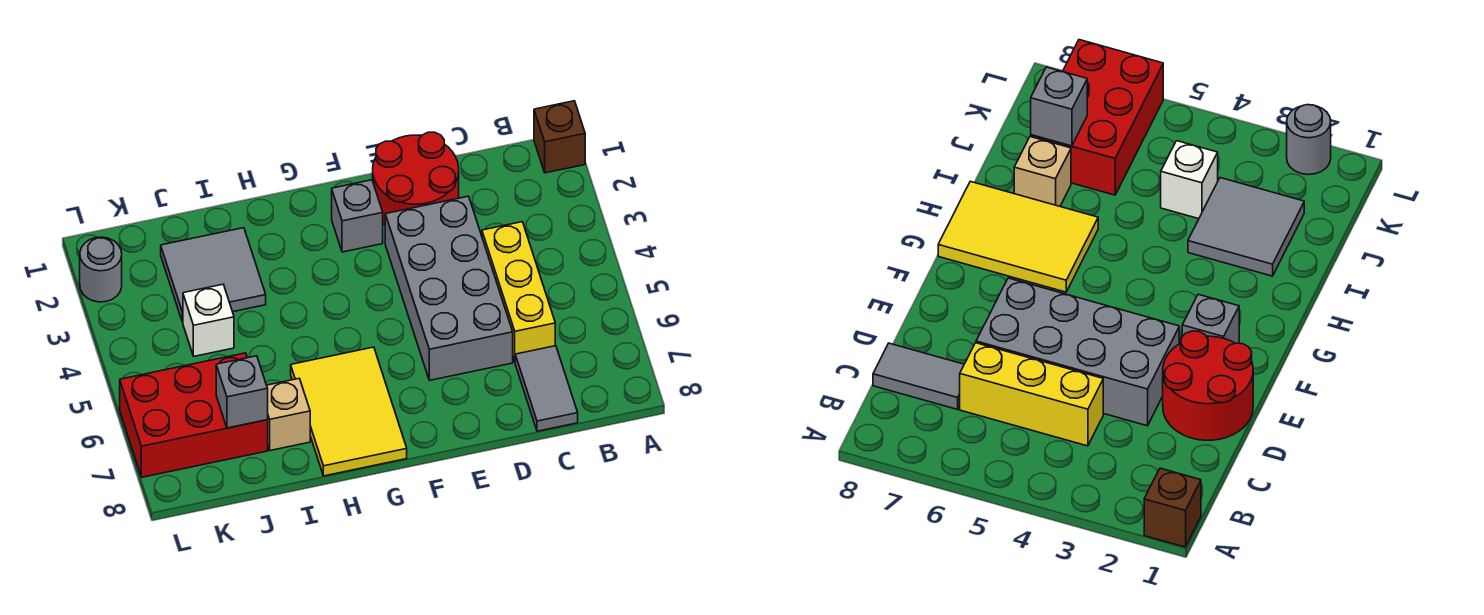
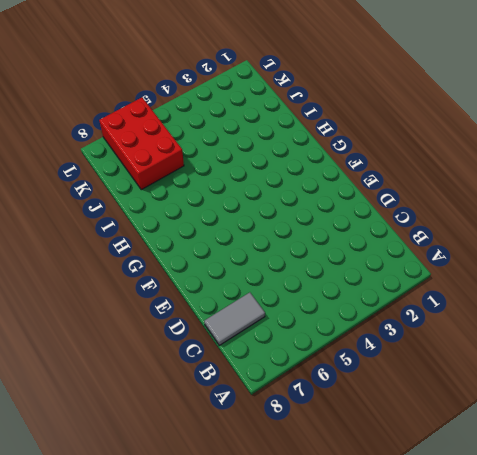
none -> brown brick A1 level 1
none -> yellow brick C4:C6 level 1
none -> red round brick D1:E2 level 1

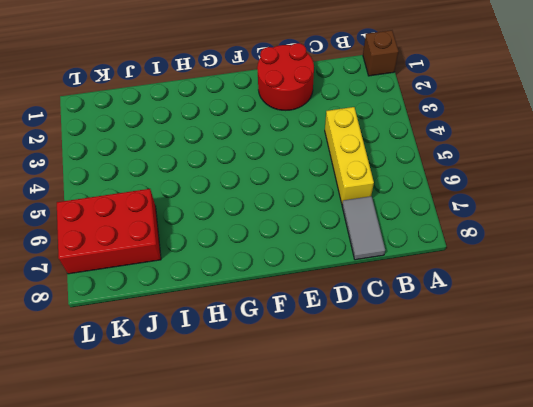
none -> grey brick D3:E6 level 1
none -> grey brick F2 level 1
none -> yellow tile G6:H8 level 1

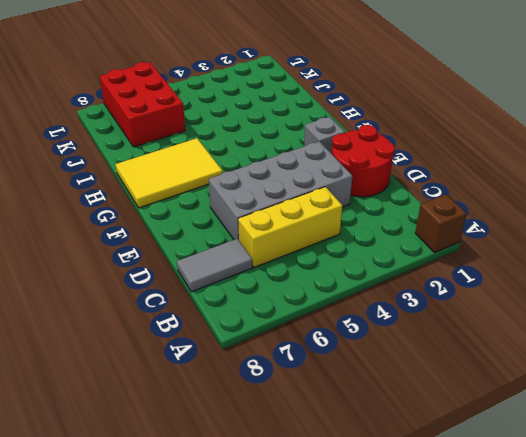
none -> grey tile I2:J3 level 1
none -> tan brick I7 level 1
none -> white brick J4 level 1

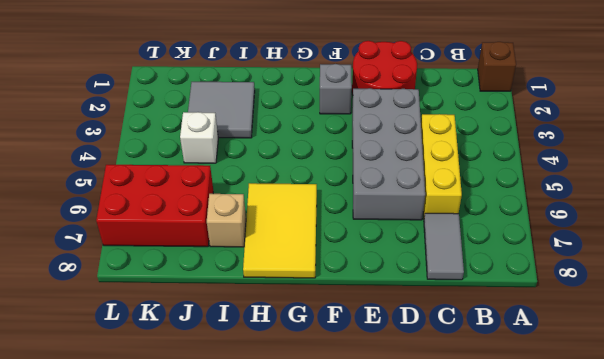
none -> grey round brick L2 level 1
none -> grey brick J7 level 2

